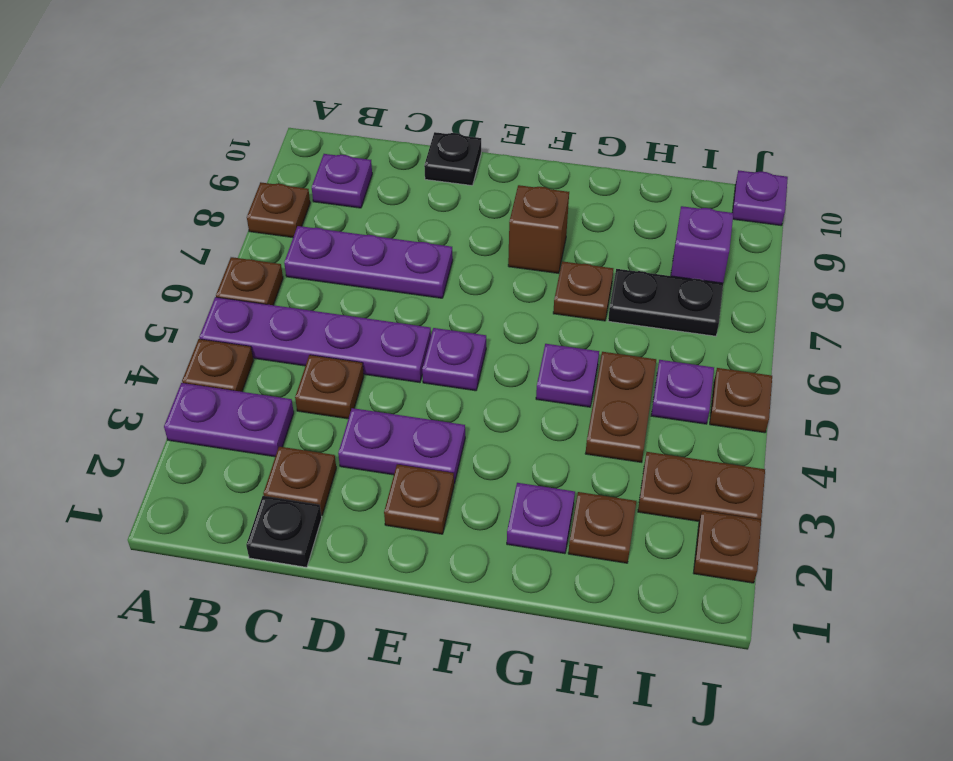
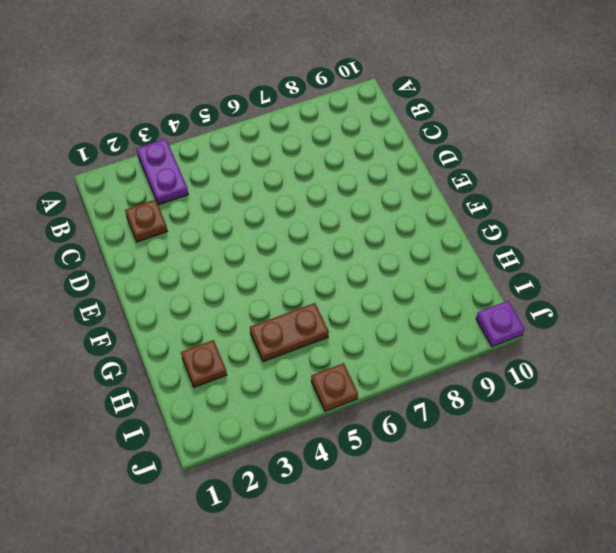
none -> brown plate A4 level 1
none -> purple plate A5:D5 level 1
none -> brown plate A6 level 1

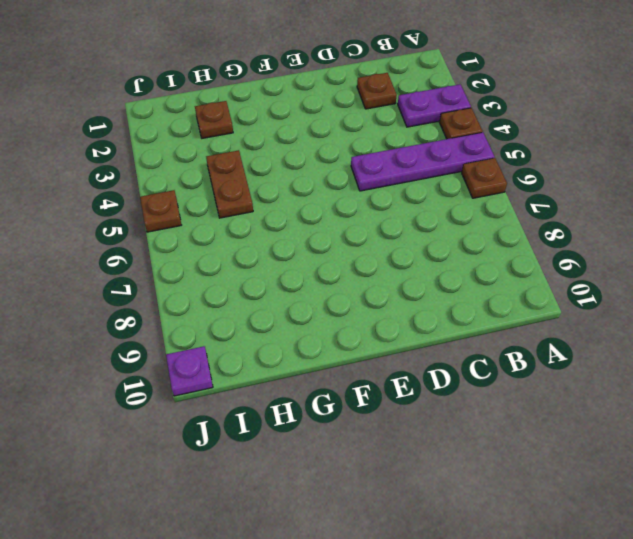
none -> brown plate A8 level 1
none -> purple plate B7:D7 level 1
none -> purple plate B9 level 1

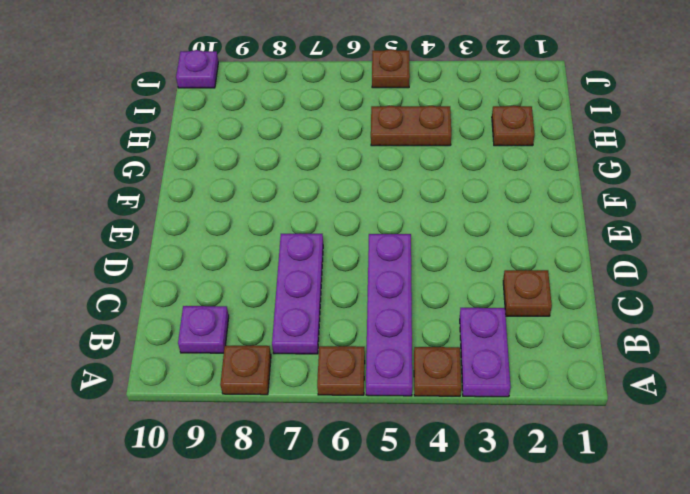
none -> black plate C1 level 1
none -> brown plate C4 level 1
none -> purple plate D3:E3 level 1

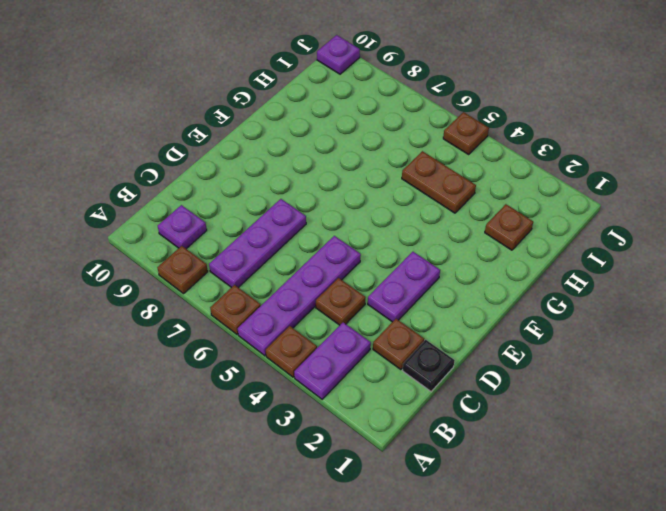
none -> black plate D10 level 1
none -> brown plate E2 level 1
none -> purple plate E5 level 1

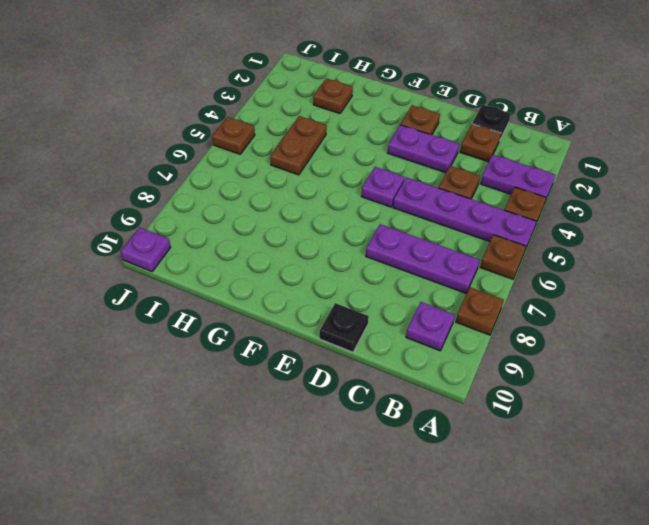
none -> brown brick F8 level 1
none -> purple plate G2 level 1
none -> purple plate G5 level 1

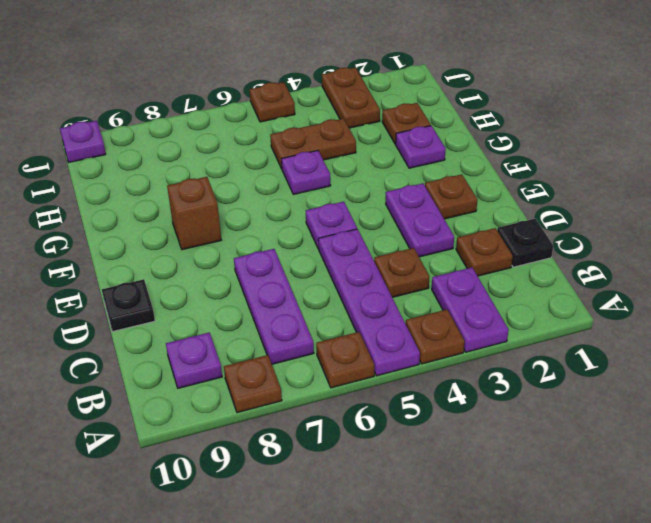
none -> brown plate G7 level 1
none -> black plate H7:I7 level 1
none -> purple plate I5 level 1

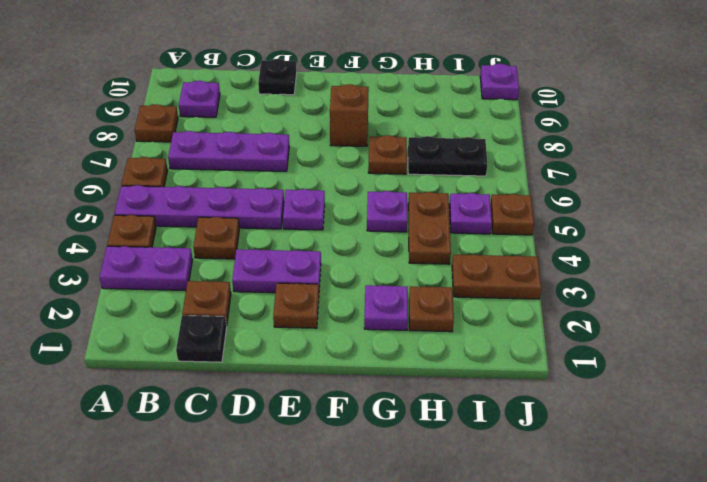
none -> purple brick I8 level 1
none -> brown plate J2 level 1

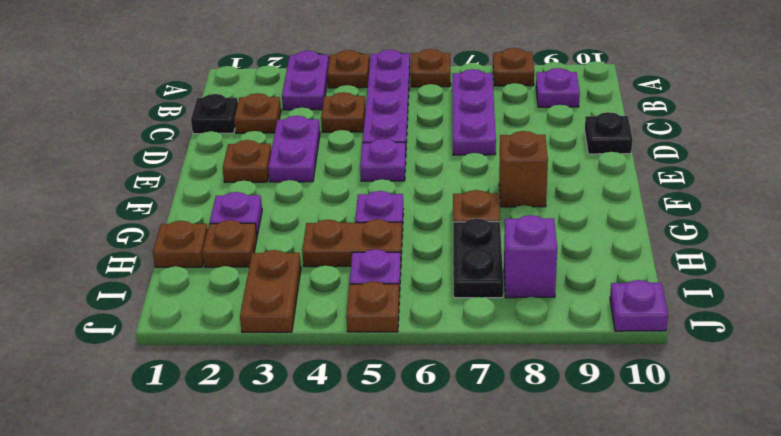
brown plate H1 level 1 -> brown plate J2 level 1

